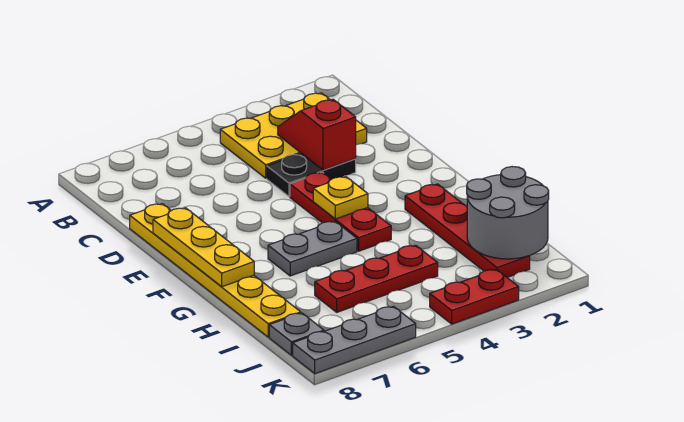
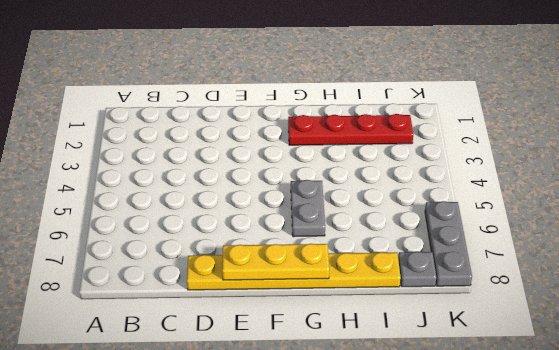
none -> yellow plate B2:C4 level 1
none -> black plate D3:D4 level 1
none -> red plate E4:G4 level 1

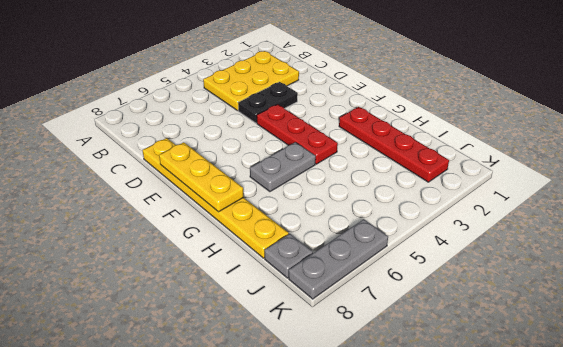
none -> red plate I4:I6 level 1
none -> red plate K3:K4 level 1
none -> red slope C3:D3 level 2 top D

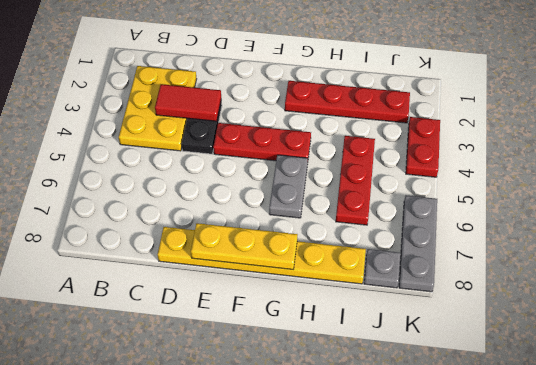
red tile C3:D3 level 2 -> red slope C3:D3 level 2 top D
none -> yellow plate F4 level 2
none -> grey round brick I1:J2 level 2

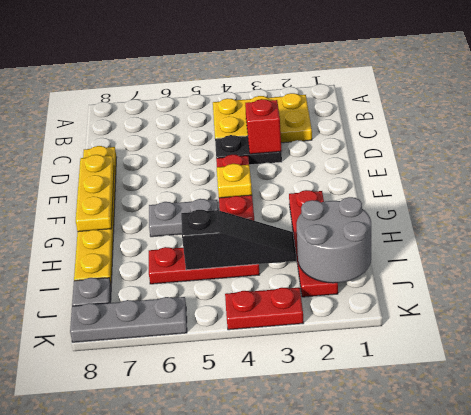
black slope I3:I5 level 2 top 5 -> none

